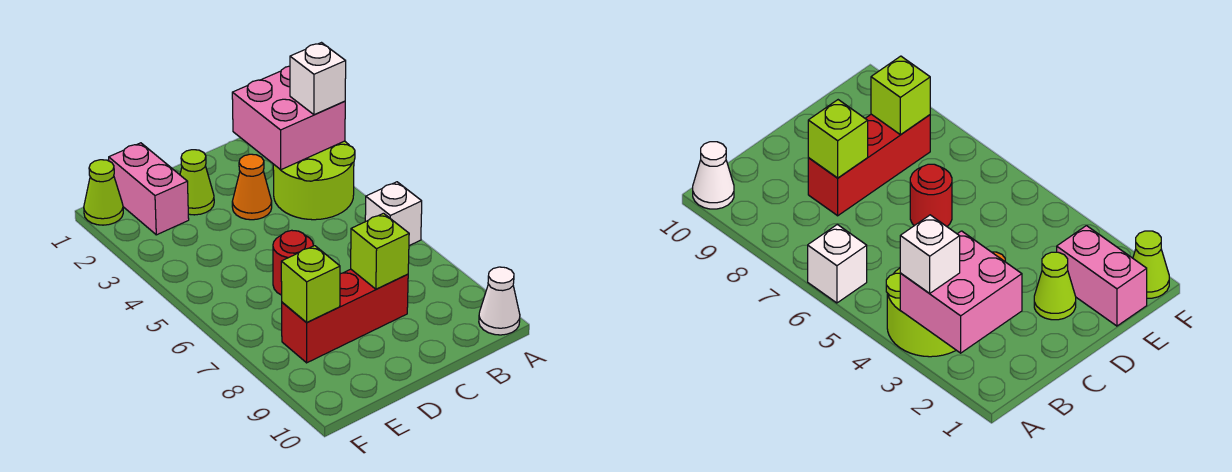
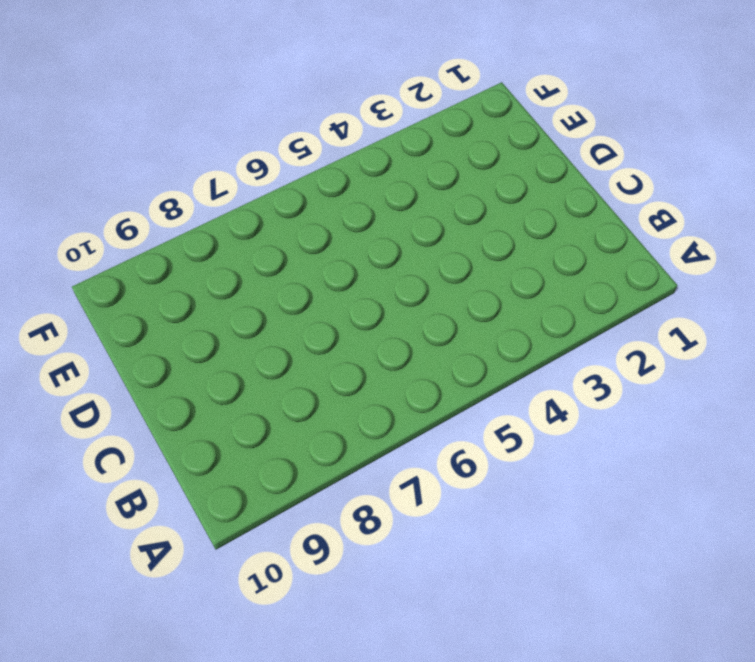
none -> lime round brick A3:B4 level 1
none -> white brick A6 level 1
none -> white cone A10 level 1

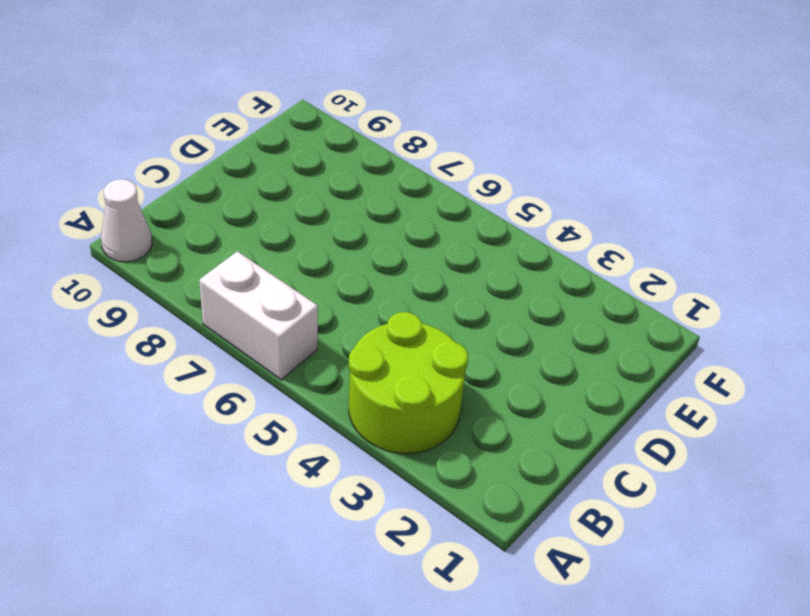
white brick A6:A7 level 1 -> white brick A6 level 1
none -> orange cone C3 level 1
none -> red brick C8:E8 level 1
none -> lime cone D2 level 1

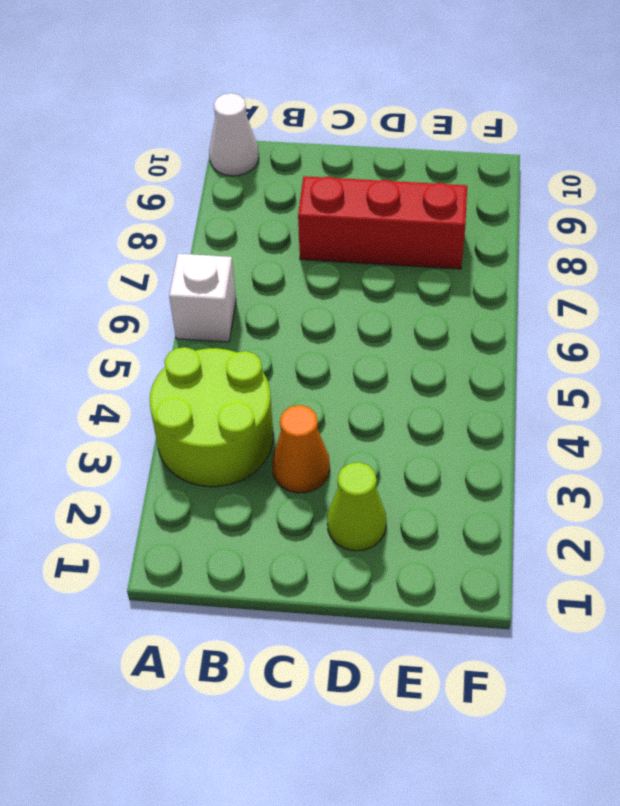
none -> red round brick D6 level 1
none -> pink brick E1:E2 level 1
none -> lime cone F1 level 1

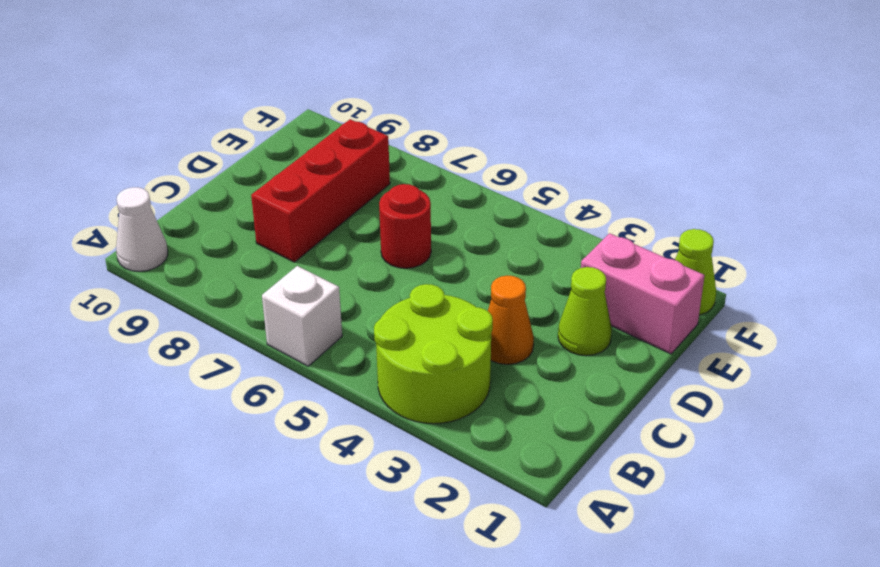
none -> pink brick A2:B3 level 2
none -> lime brick C8 level 2
none -> lime brick E8 level 2

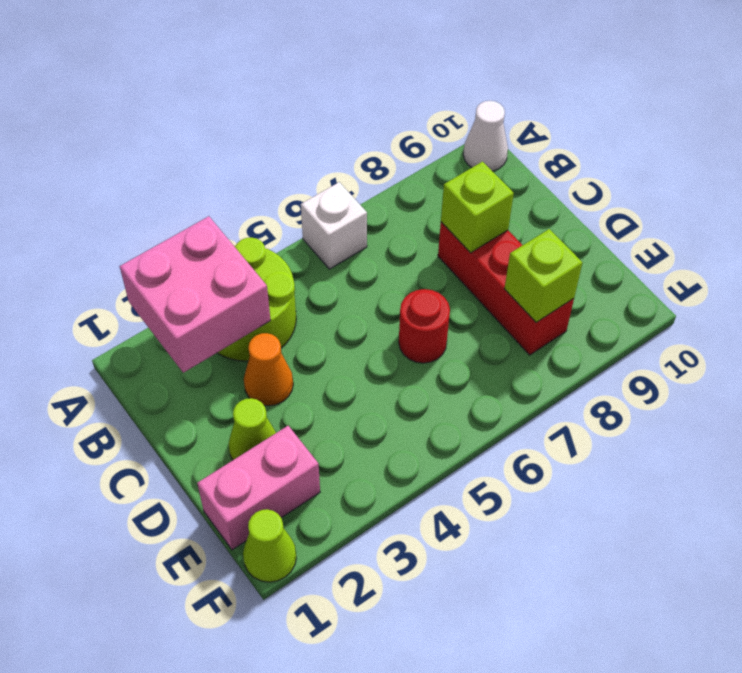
none -> white brick A3 level 3

